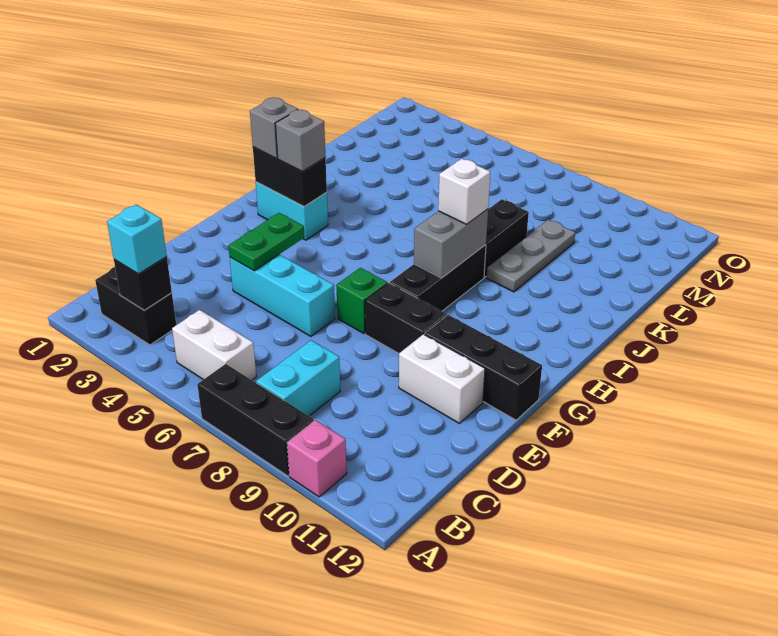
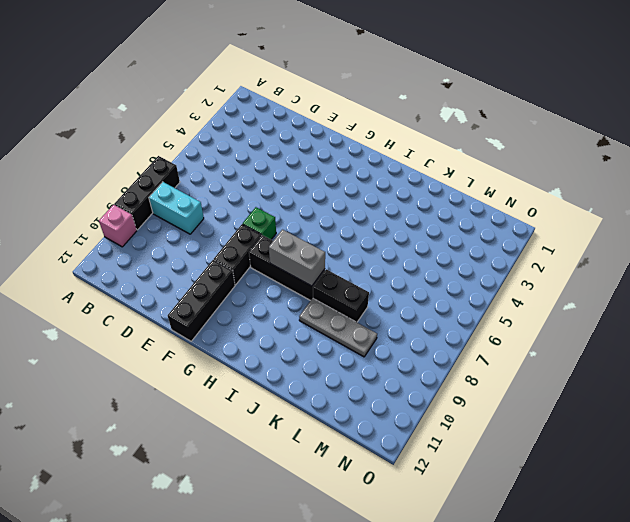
none -> black brick B2:B3 level 1
none -> white brick B5:B6 level 1
none -> cyan brick E4:E6 level 1

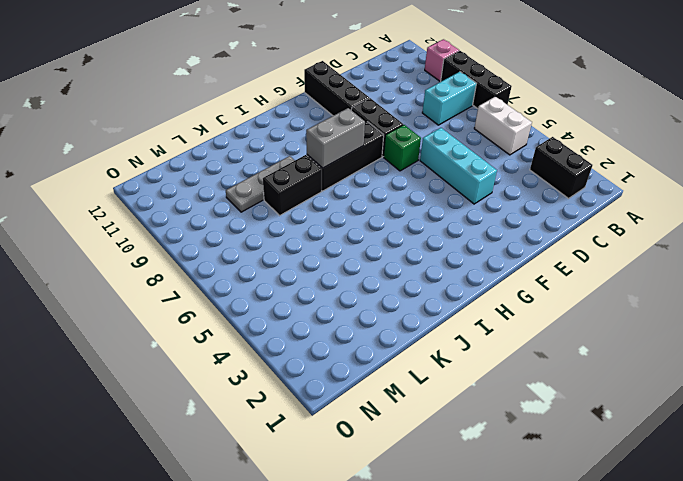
none -> white brick E10:E11 level 1
none -> cyan brick H2:H3 level 1
none -> black brick B3 level 2

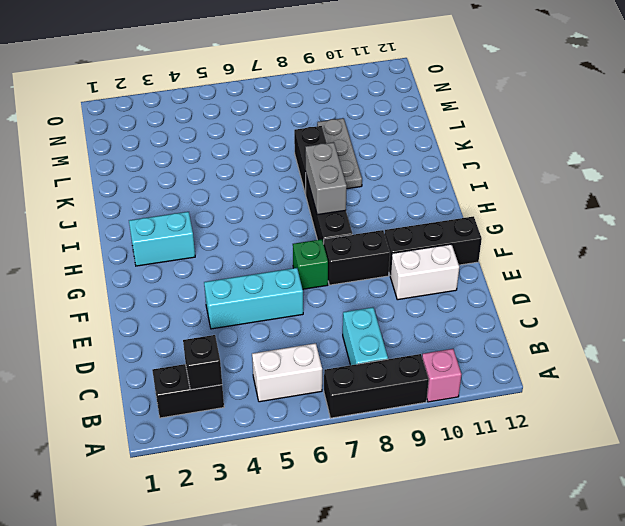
none -> green plate E4:F4 level 2
none -> black brick H2:H3 level 2
none -> cyan brick B3 level 3

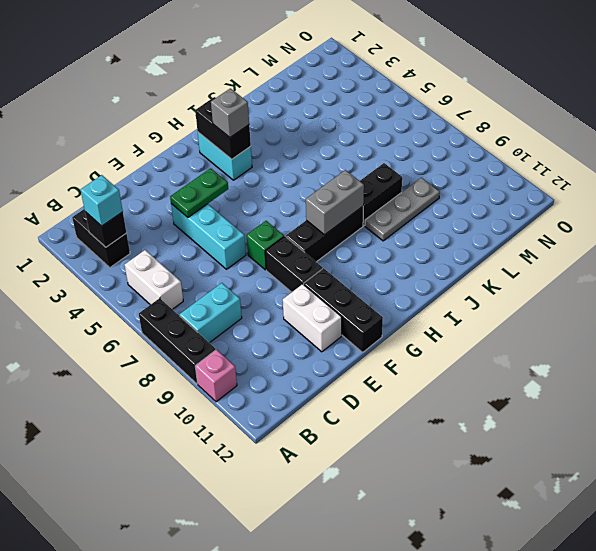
none -> grey brick H2 level 3
none -> white brick I8 level 3

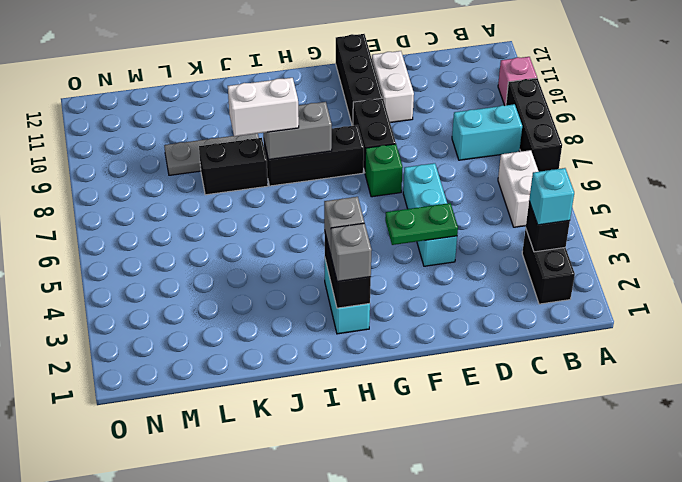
white brick I8:J8 level 3 -> white brick I8 level 3

